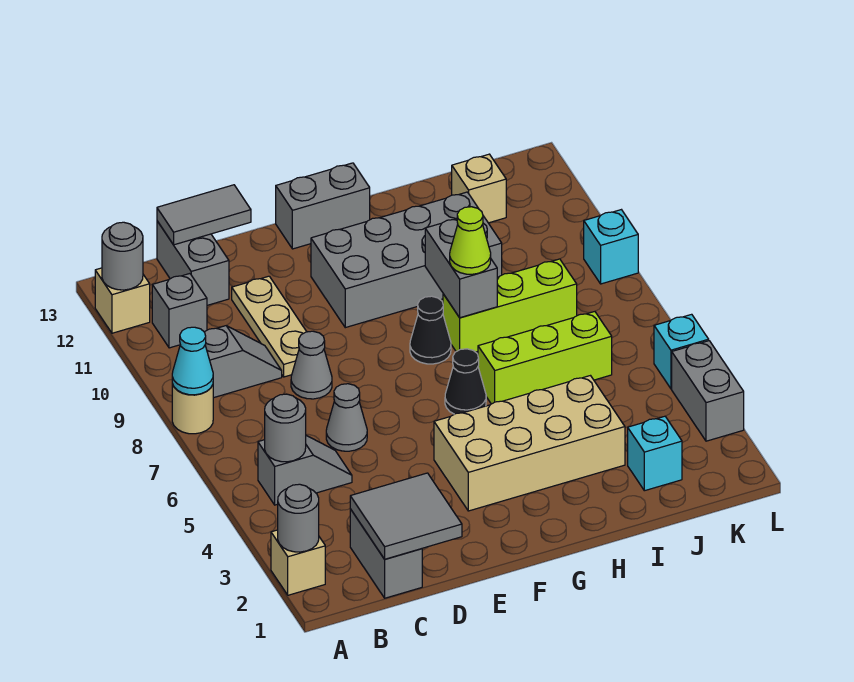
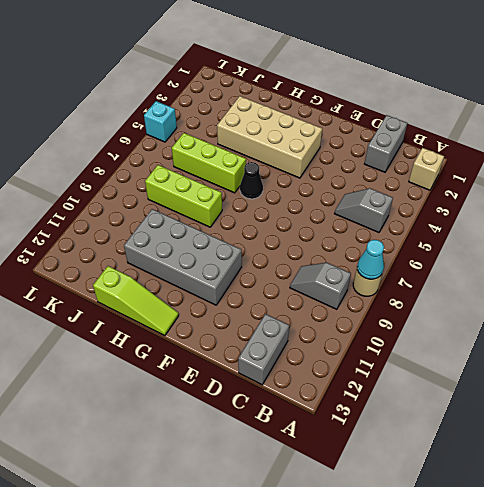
lime slope G13:I13 level 1 top I -> grey brick F13:G13 level 1
none -> tan brick A12 level 1
none -> grey brick B11 level 1
none -> grey cone D6 level 1
none -> grey cone D8 level 1

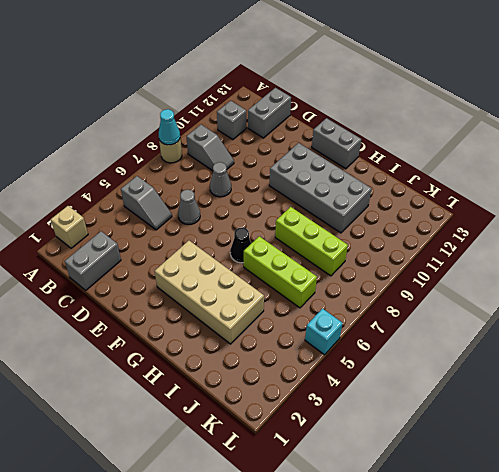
none -> tan brick A12 level 1
none -> tan plate D9:D11 level 1
none -> black cone G8 level 1
none -> cyan brick J2 level 1

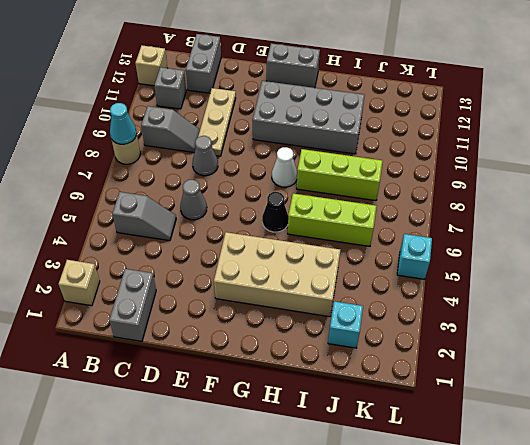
white cone G8 level 1 -> black cone G8 level 1
none -> tan brick J12 level 1
none -> grey brick L3:L4 level 1
none -> cyan brick L9 level 1
none -> grey round brick A2 level 2

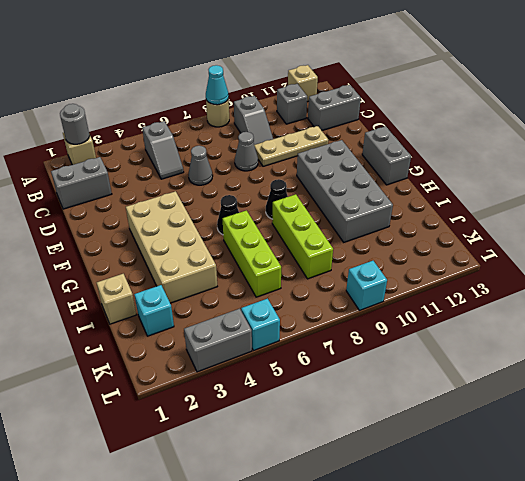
tan brick I1 level 1 -> tan brick J12 level 1
none -> grey round brick A12 level 2
none -> grey round brick B5 level 2
none -> grey tile C1:D2 level 2
none -> grey tile C13:D13 level 2

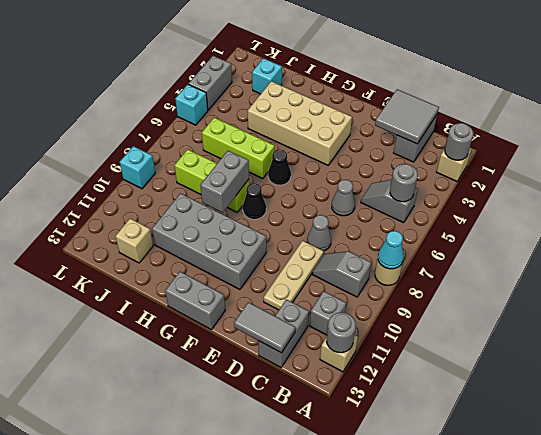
none -> lime cone H8 level 3

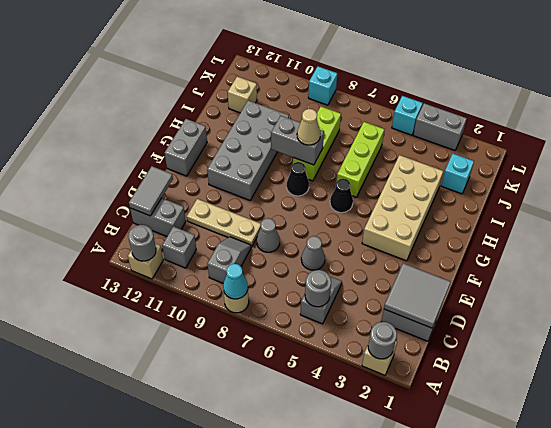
tan cone H8 level 3 -> lime cone H8 level 3

